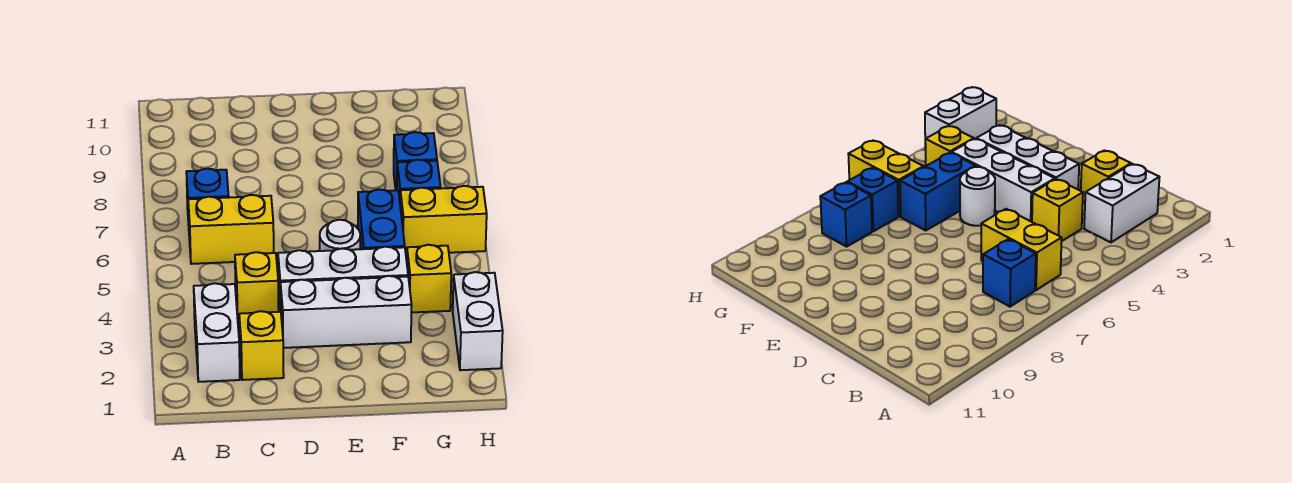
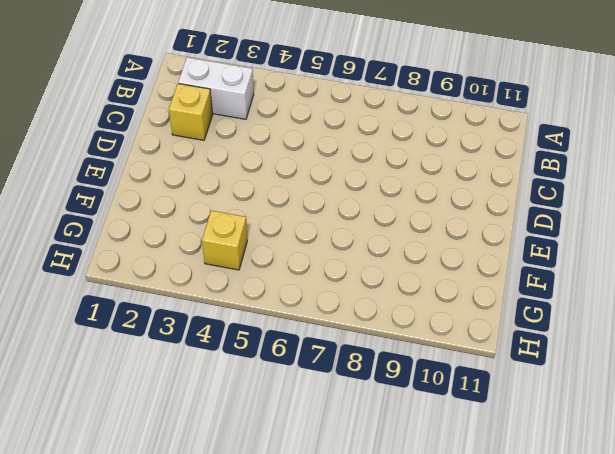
none -> yellow brick B6:C6 level 1
none -> blue brick B7 level 1
none -> yellow brick C4 level 1

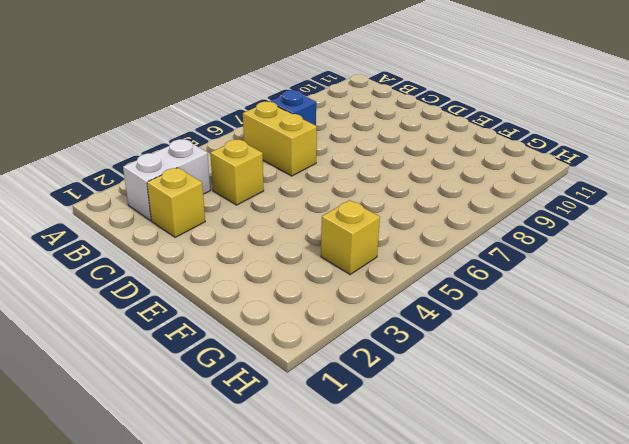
none -> white brick D3:F3 level 1
none -> white brick D4:F4 level 1
none -> white round brick E5 level 1

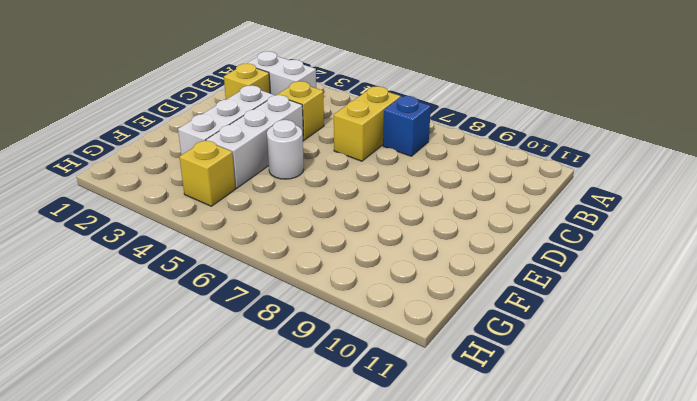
none -> blue brick F5:F6 level 1
none -> yellow brick G6:H6 level 1
none -> blue brick G7 level 1

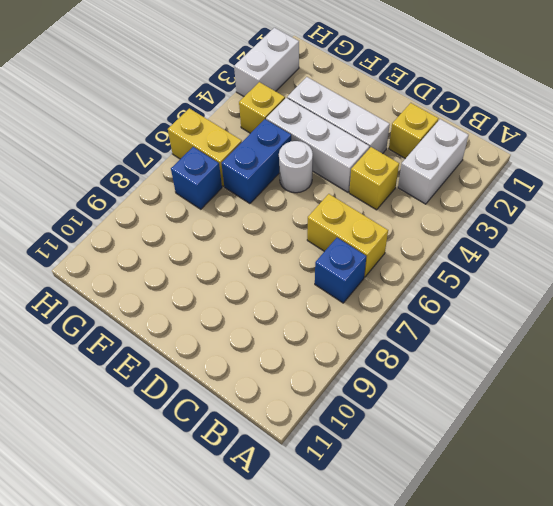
none -> blue brick G8 level 1

